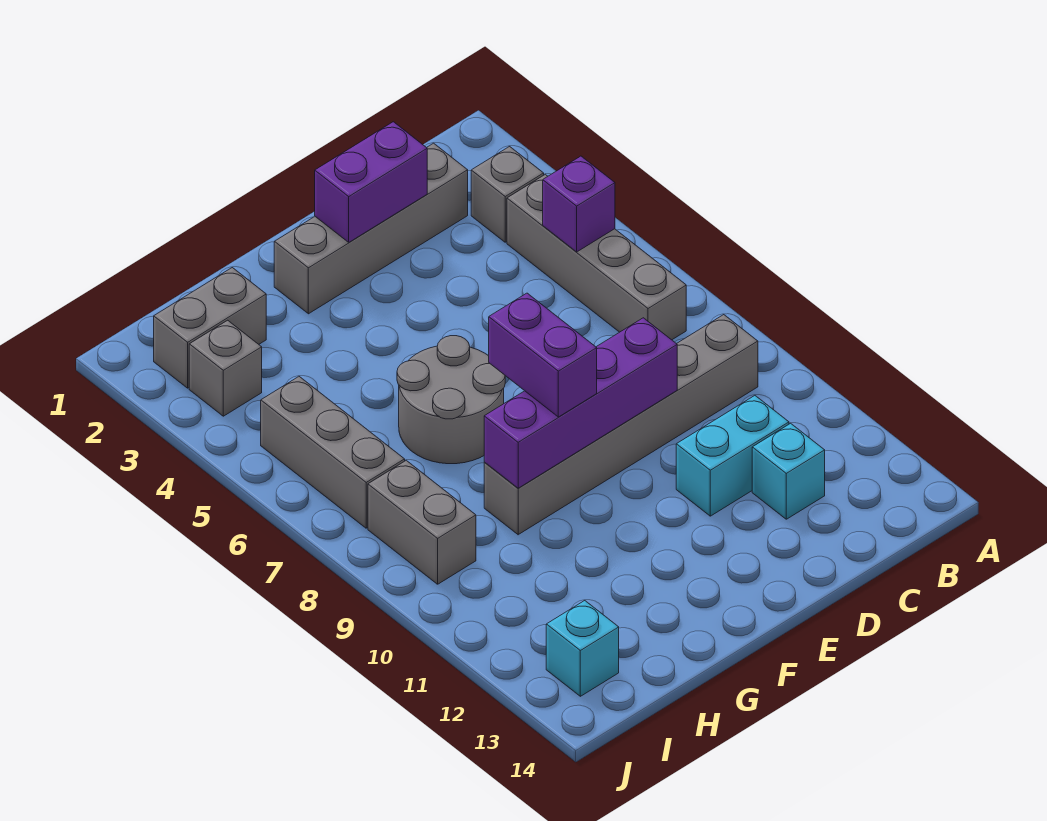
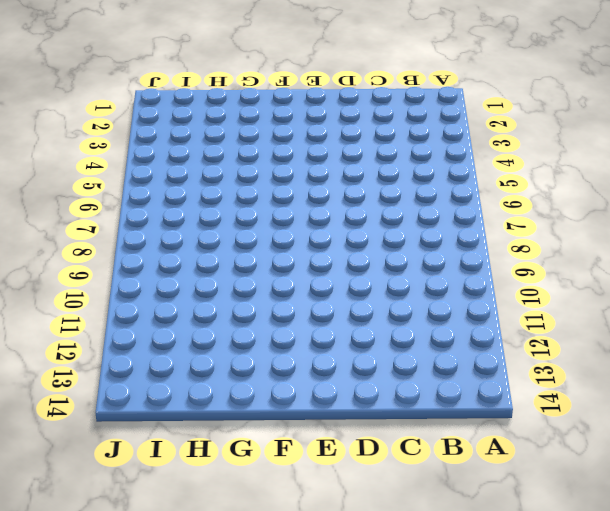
none -> grey brick B3 level 1
none -> grey brick B4:B7 level 1
none -> grey brick B9:G9 level 1

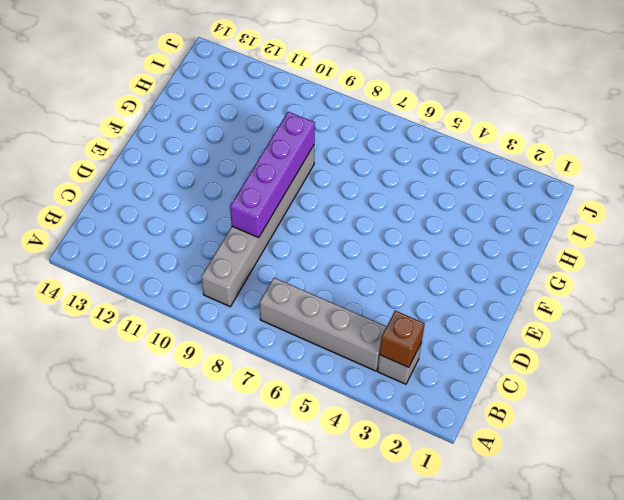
brown brick B3 level 2 -> none
none -> grey brick C2:F2 level 1
none -> cyan brick C11:D11 level 1
none -> cyan brick C12 level 1

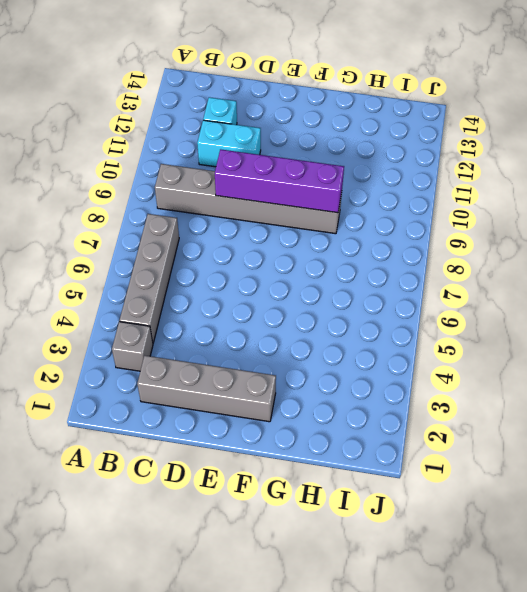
none -> grey round brick F6:G7 level 1
none -> grey brick H2:I2 level 1
none -> grey brick I3 level 1

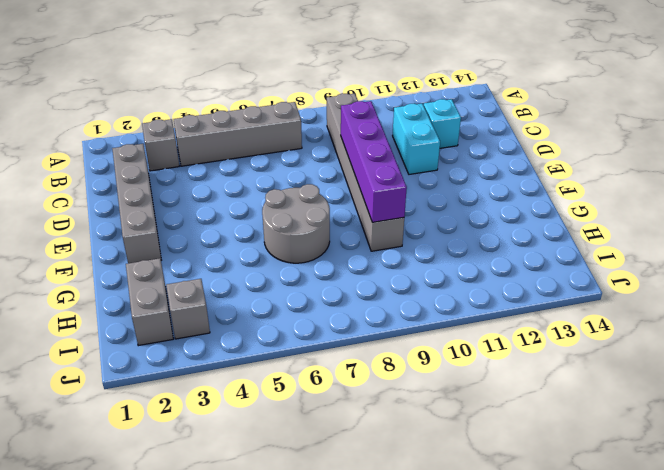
none -> grey brick I5:I7 level 1
none -> grey brick I8:I9 level 1
none -> cyan brick I13 level 1

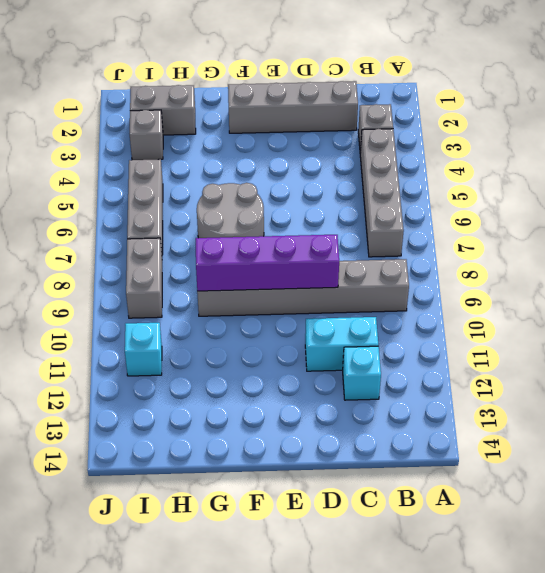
cyan brick I11 level 1 -> cyan brick I13 level 1
none -> purple brick B5 level 2
none -> purple brick D2:E2 level 2
none -> purple brick F8:F9 level 3

